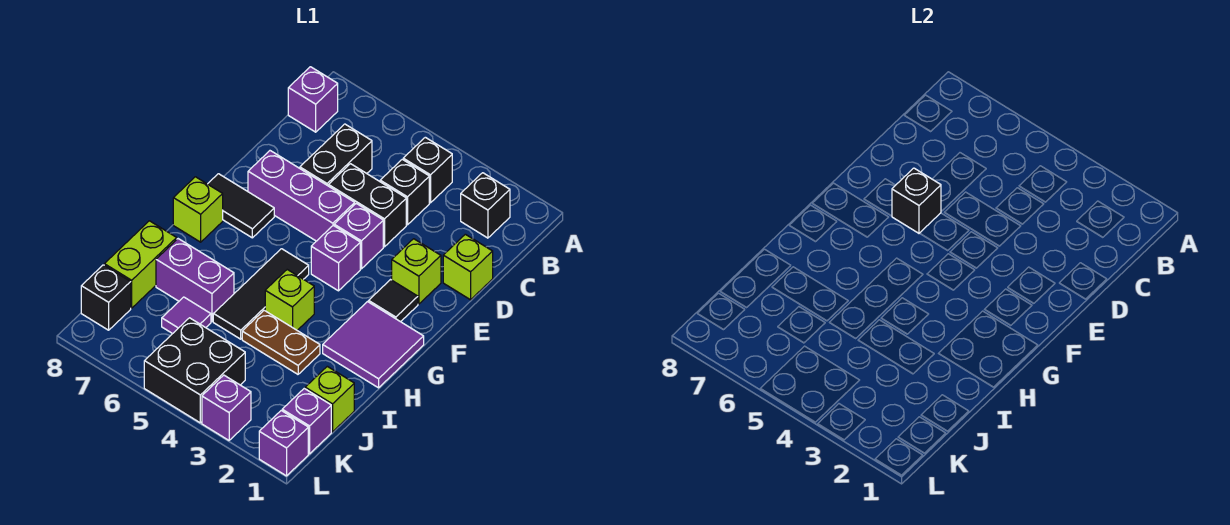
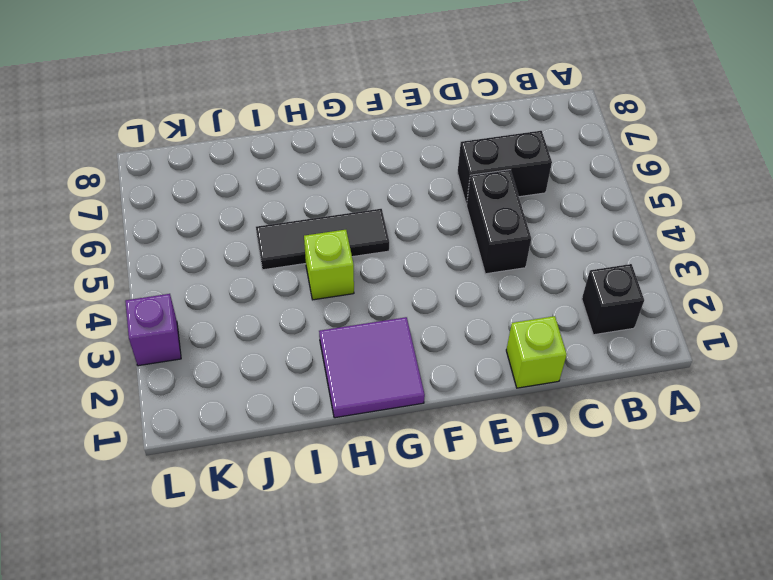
none -> black brick B4 level 1
none -> purple brick B8 level 1
none -> black brick C4 level 1

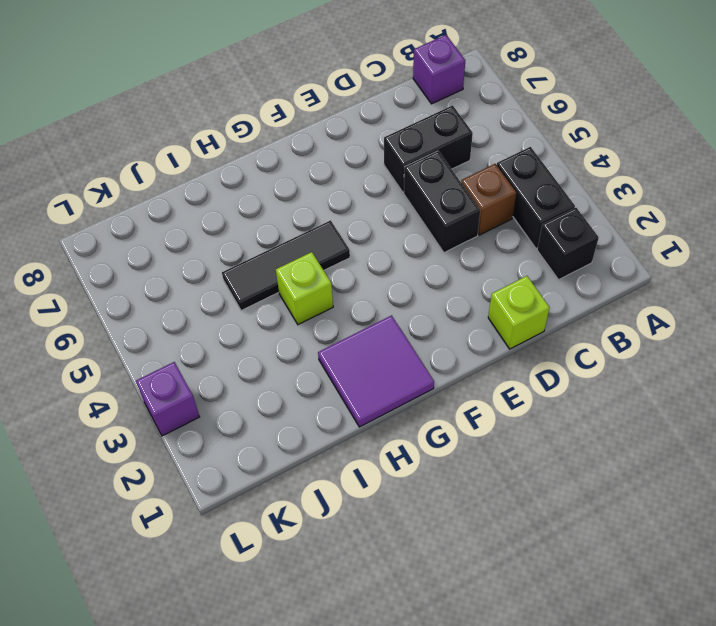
black brick B3:B4 level 1 -> black brick B4 level 1
brown brick C4 level 1 -> black brick C4 level 1
none -> lime brick E2 level 1
none -> purple brick E4 level 1
none -> purple brick E5:E7 level 1

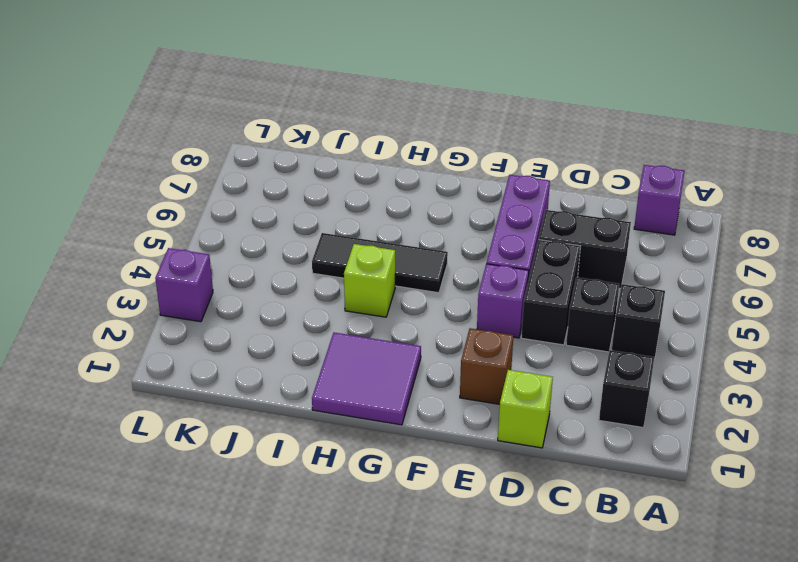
brown brick E2 level 1 -> lime brick E2 level 1
none -> black tile F2 level 1
none -> purple brick F4 level 1
none -> black tile F7:F8 level 1

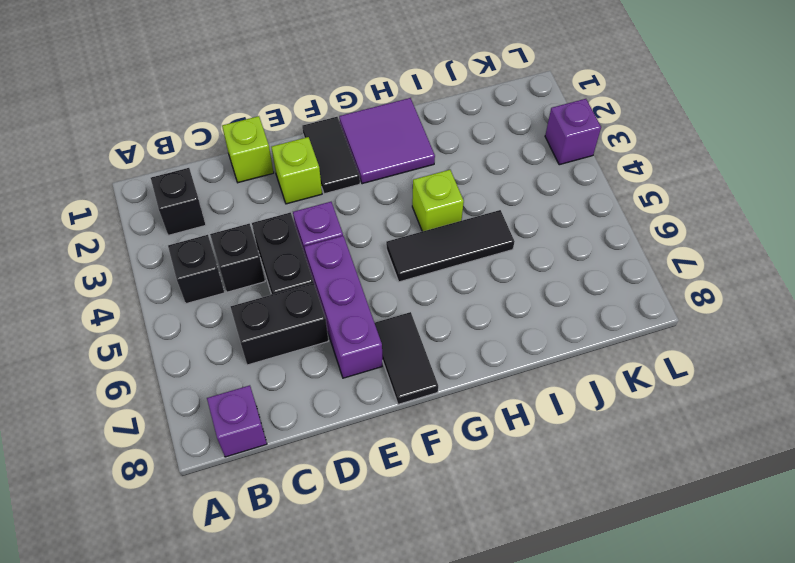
black tile F1:F2 level 1 -> black tile F2 level 1
none -> purple brick F4 level 1
none -> lime brick G8 level 1
none -> brown plate I3:I4 level 1

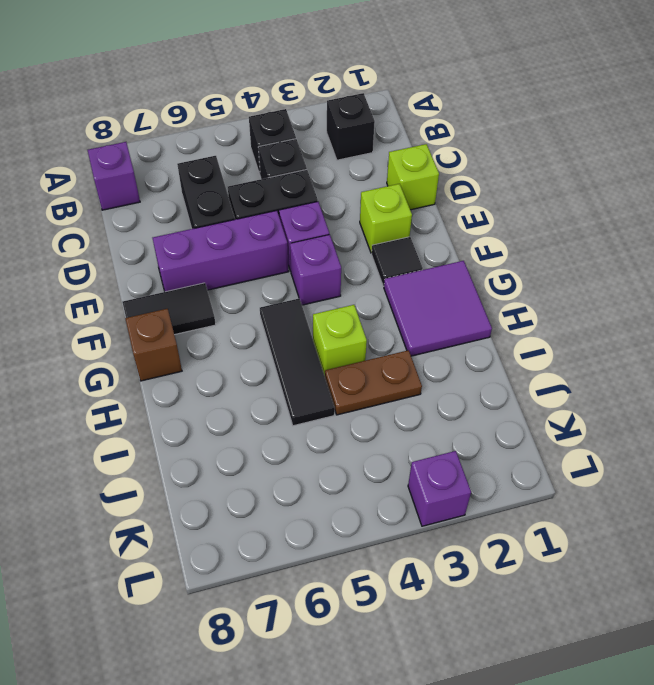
brown brick G8 level 1 -> lime brick G8 level 1
none -> purple brick I6:I7 level 1
none -> lime brick I8:J8 level 1
none -> lime brick J1 level 1

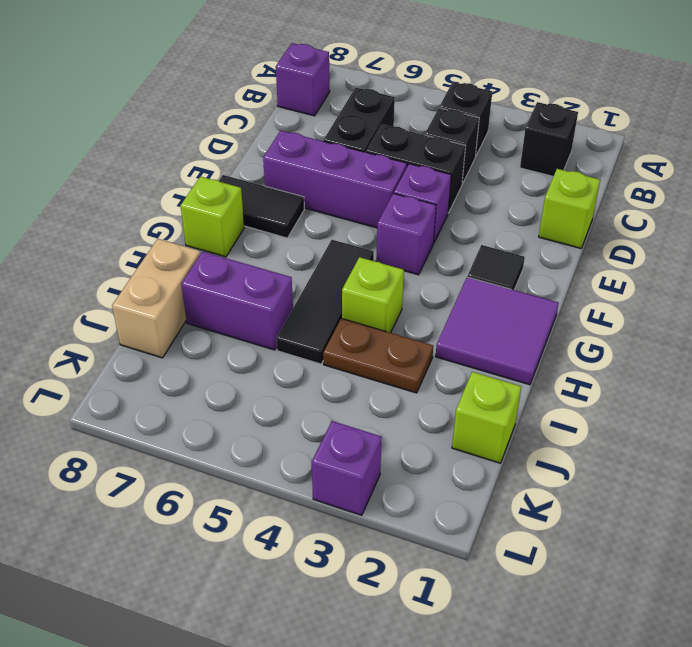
tan brick I8:J8 level 1 -> lime brick I8:J8 level 1
none -> lime brick E2 level 1
none -> purple tile J6 level 1
none -> purple brick K1 level 1

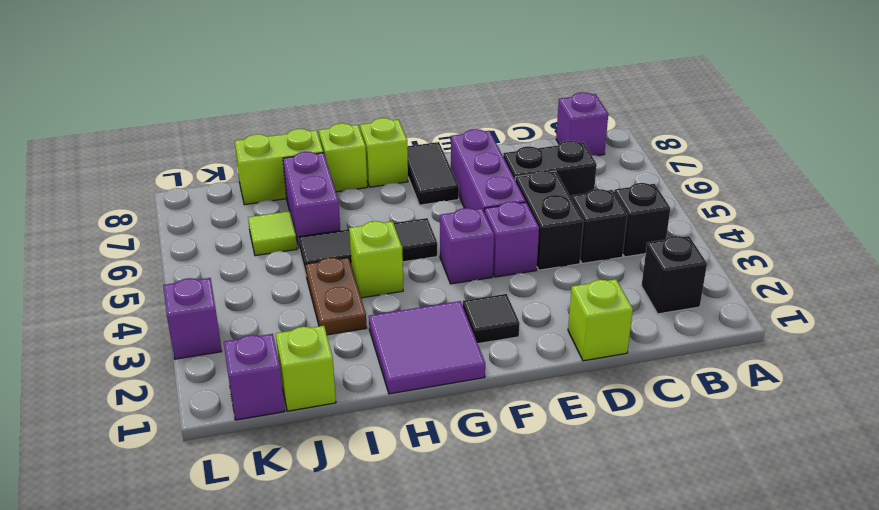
lime brick H8 level 1 -> lime brick E2 level 1
lime tile J6 level 1 -> purple tile J6 level 1
none -> black brick K4:L5 level 1
none -> black brick K8 level 1
none -> purple brick L1 level 1

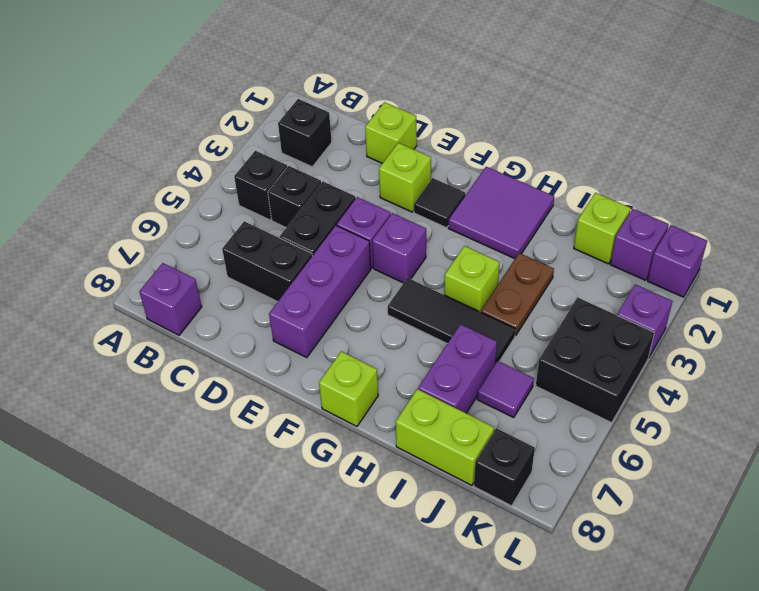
none -> black tile F7:F8 level 1
none -> black brick E6 level 2

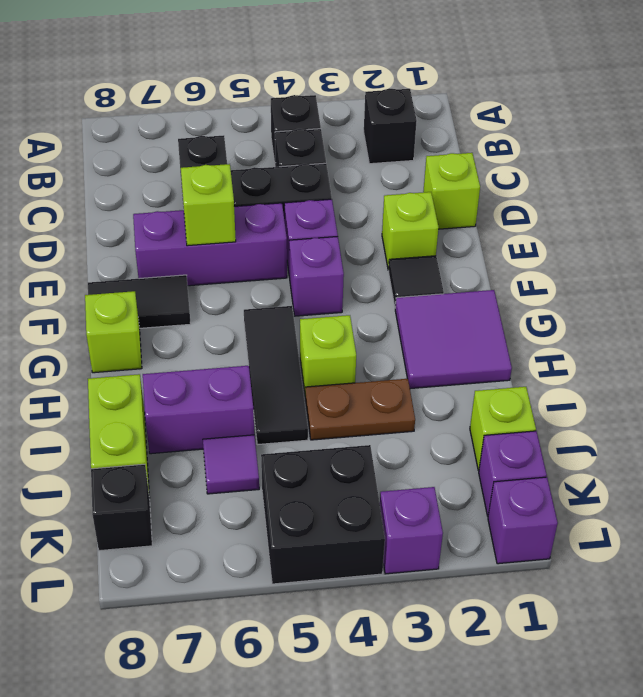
lime brick E6 level 2 -> black brick E6 level 2
none -> purple brick B8 level 1

